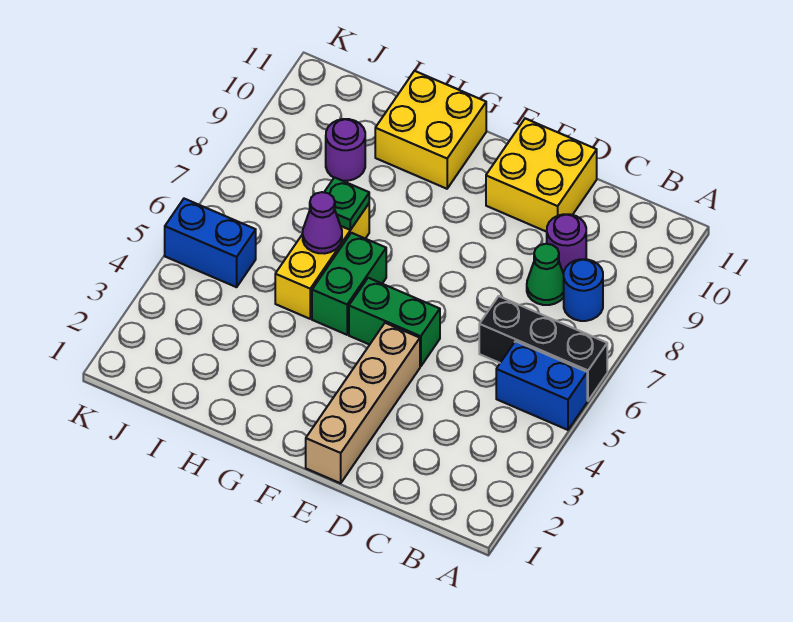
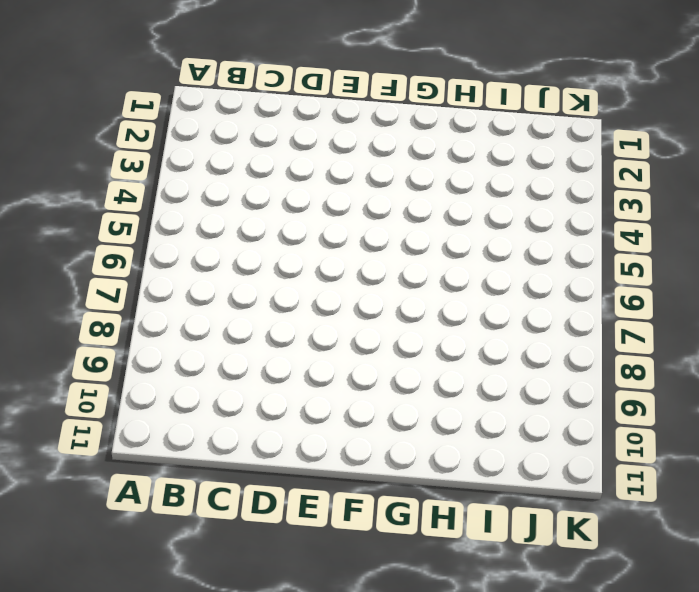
none -> blue brick A5:B5 level 1
none -> black brick A6:C6 level 1
none -> blue round brick B8 level 1

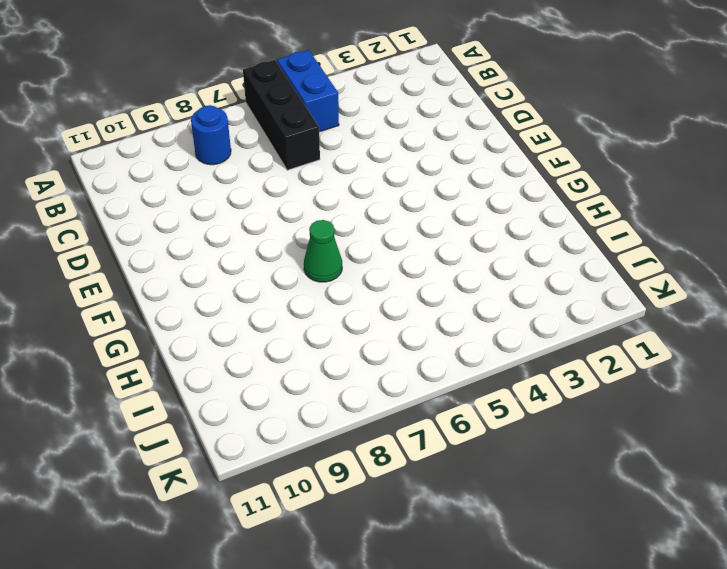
green cone G7 level 1 -> green cone C8 level 1
none -> purple round brick C9 level 1
none -> yellow brick D10:E11 level 1
none -> tan brick E1:E4 level 1

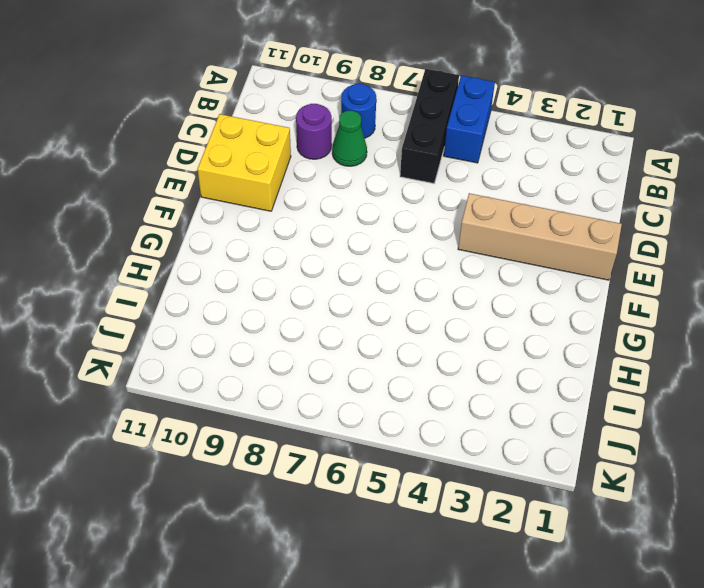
none -> green brick E5:F5 level 1
none -> green brick G5:G6 level 1
none -> yellow brick G10:H11 level 1

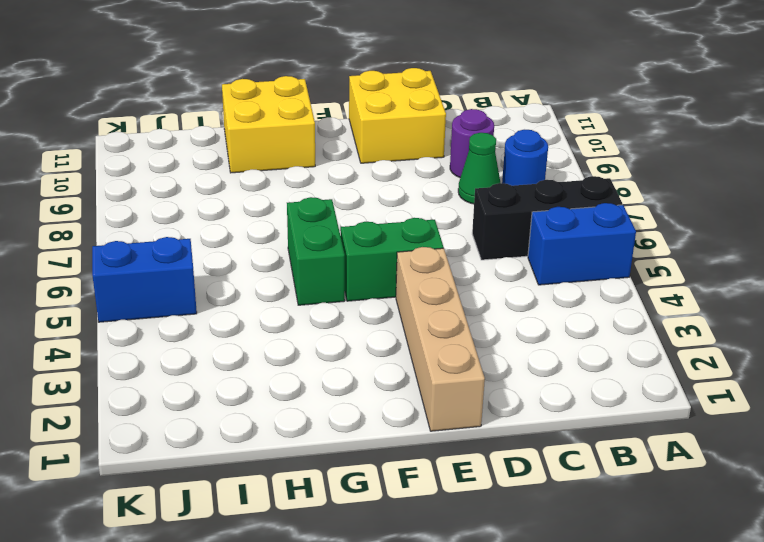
none -> yellow brick H5:H7 level 1
none -> purple round brick I9 level 1
none -> purple cone H6 level 2

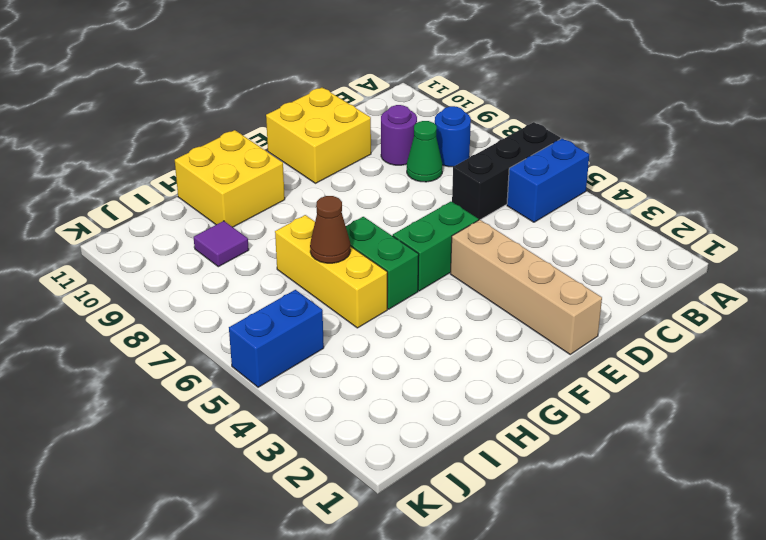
brown cone H6 level 2 -> purple cone H6 level 2
purple tile I9 level 1 -> purple round brick I9 level 1
none -> green plate H7 level 2

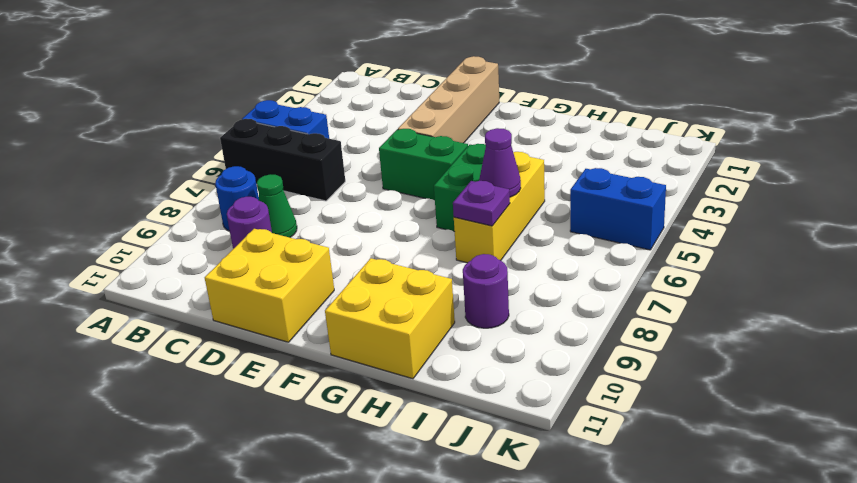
purple plate H7 level 2 -> green plate H7 level 2

